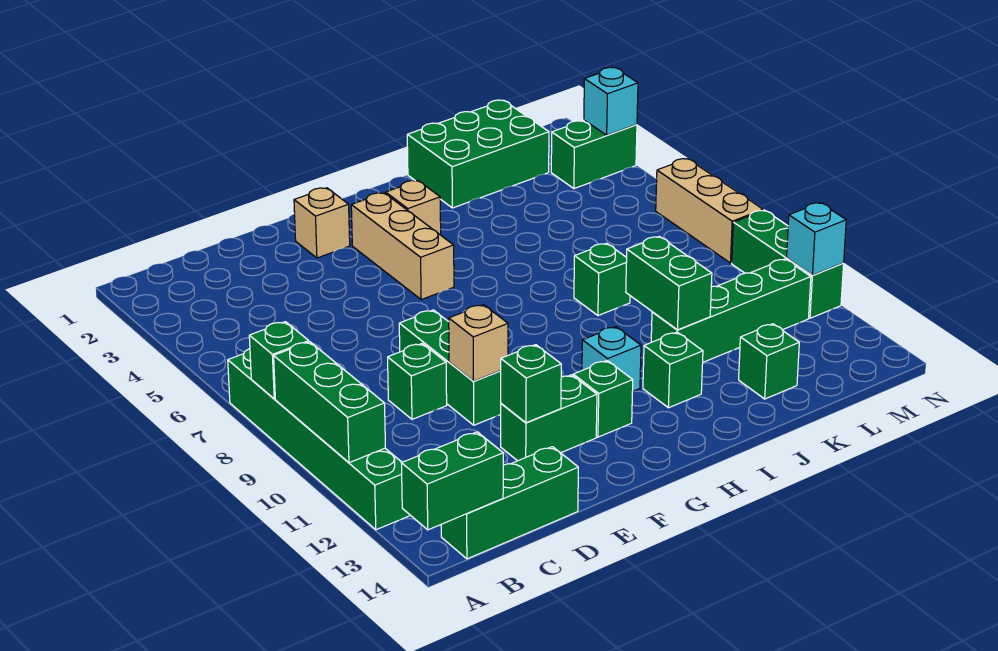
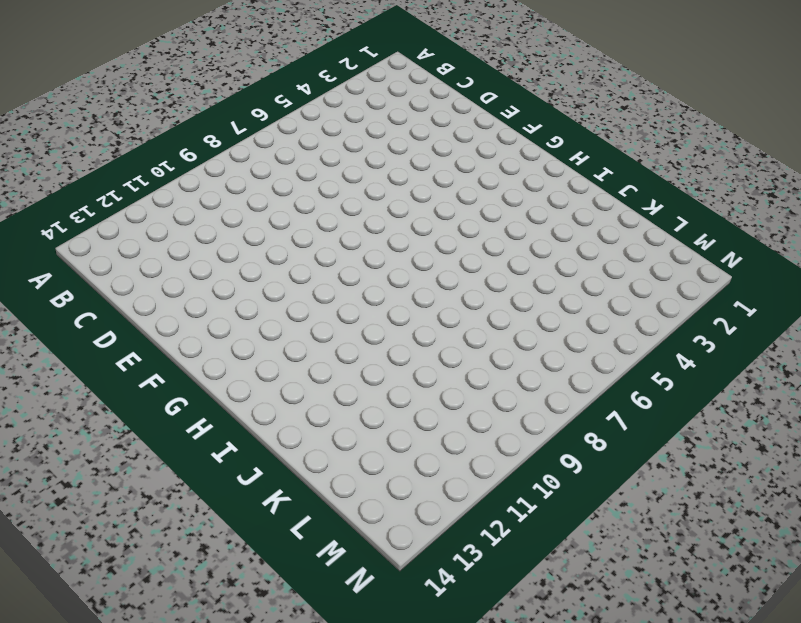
none -> green brick A7:A12 level 1
none -> green brick B14:D14 level 1
none -> green brick D9 level 1

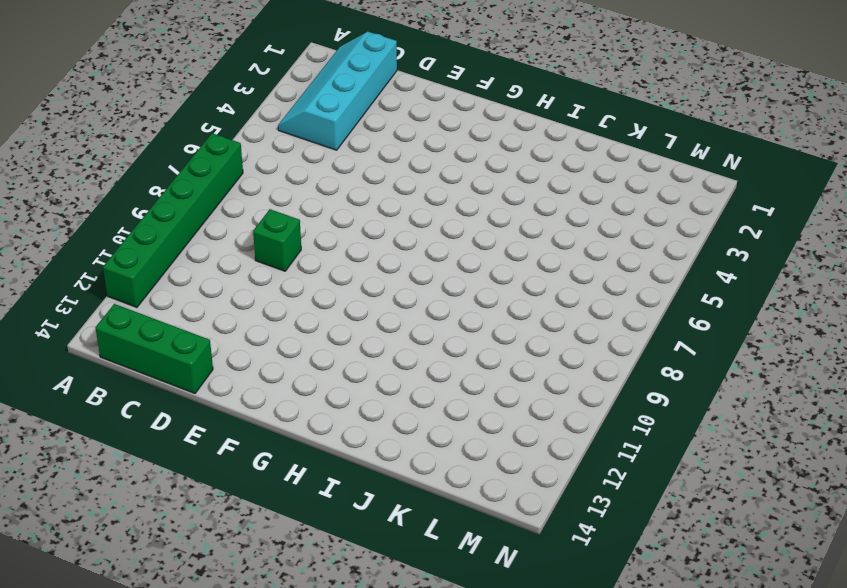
cyan slope B1:C4 level 1 top C -> none
none -> green brick E8:E10 level 1
none -> green brick E12:F12 level 1
none -> tan brick F2 level 1

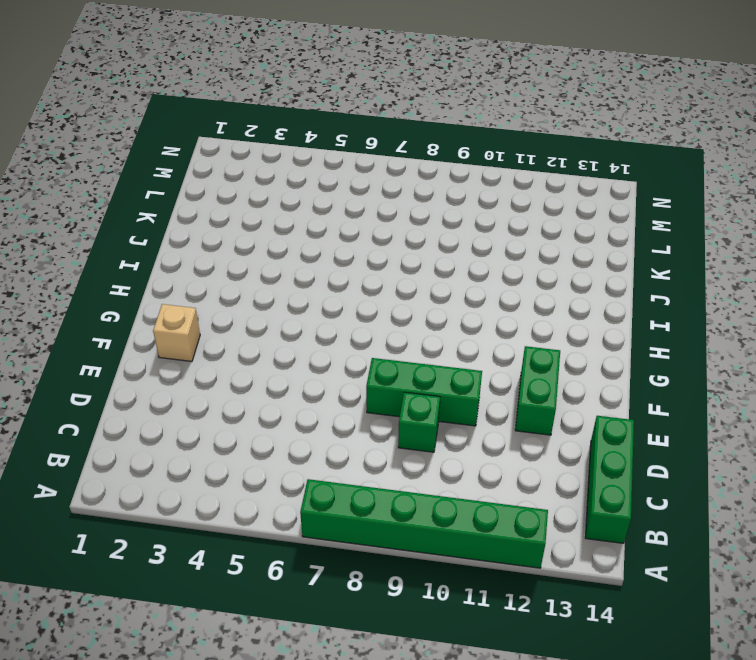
none -> tan brick G3:G5 level 1
none -> green brick G12 level 1
none -> tan brick H3 level 1

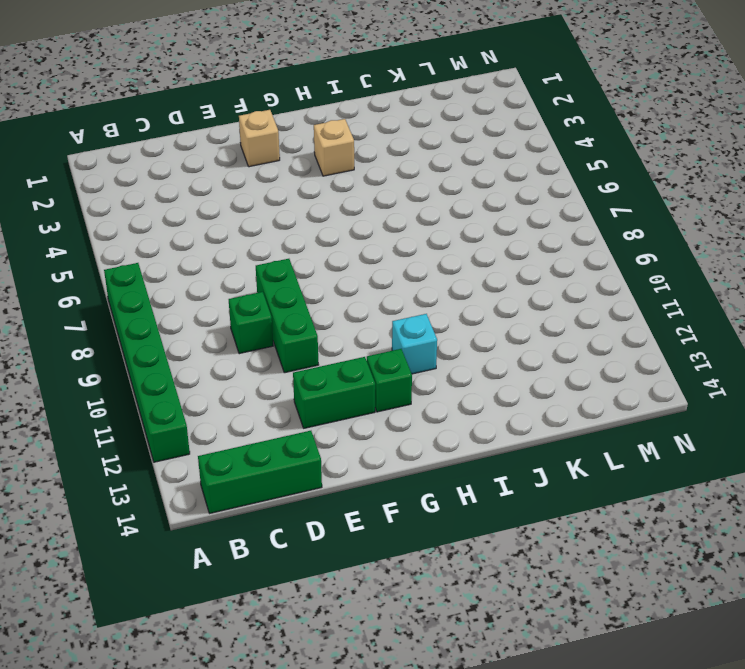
none -> tan brick G3:G5 level 1
none -> green brick I12 level 1
none -> green brick J1:L2 level 1

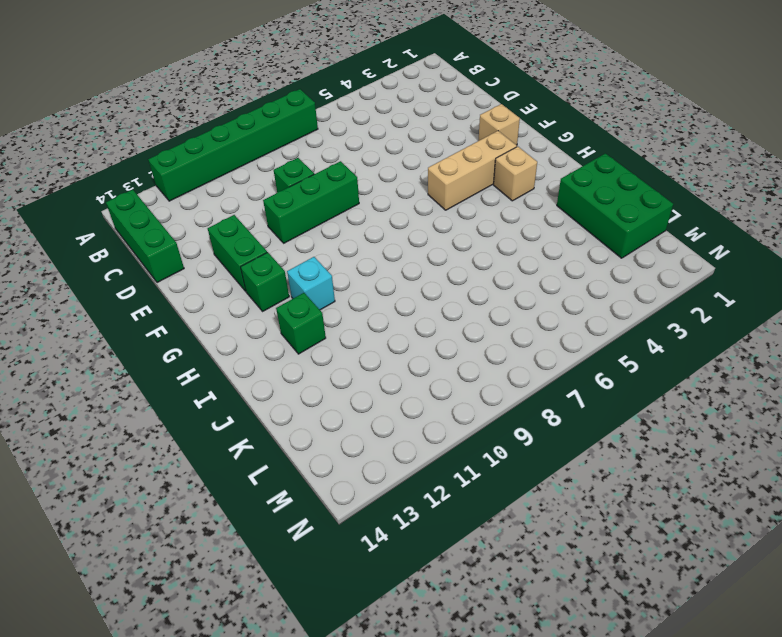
none -> green brick J8 level 1
none -> green brick J11:M11 level 1
none -> green brick K13 level 1

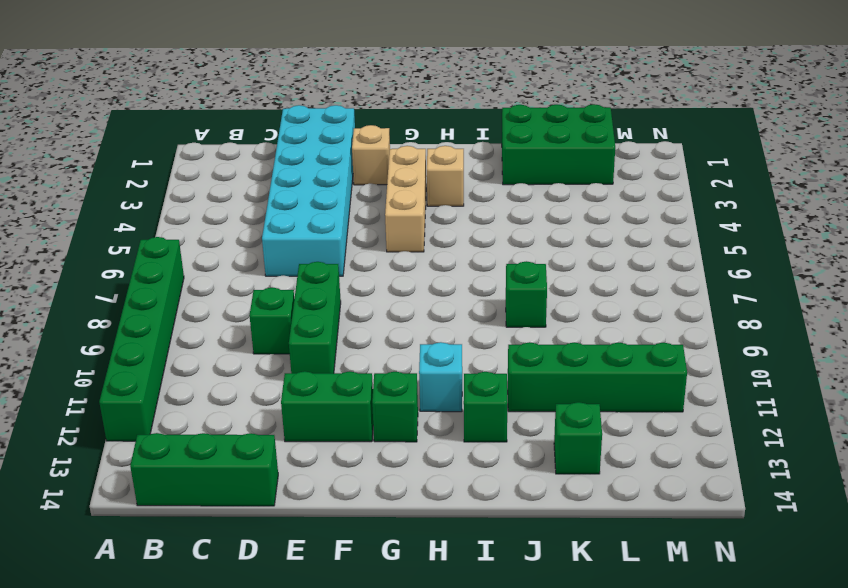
cyan brick D1:E6 level 1 -> none
none -> green brick M3:N3 level 1
none -> tan brick N6:N8 level 1
none -> green brick N9:N11 level 1

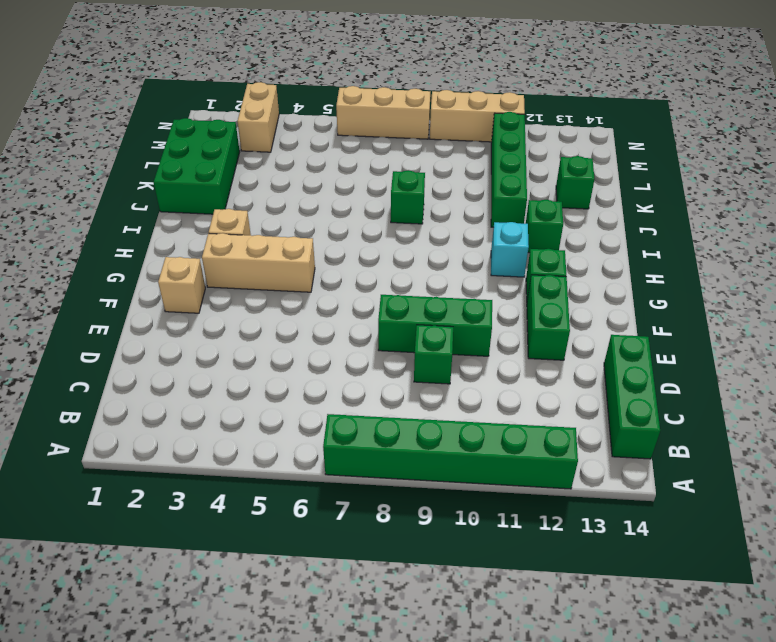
tan brick M3:N3 level 1 -> green brick M3:N3 level 1
tan brick N9:N11 level 1 -> green brick N9:N11 level 1
none -> green brick A8 level 2
none -> green brick A9:A11 level 2
none -> green brick A14:B14 level 2

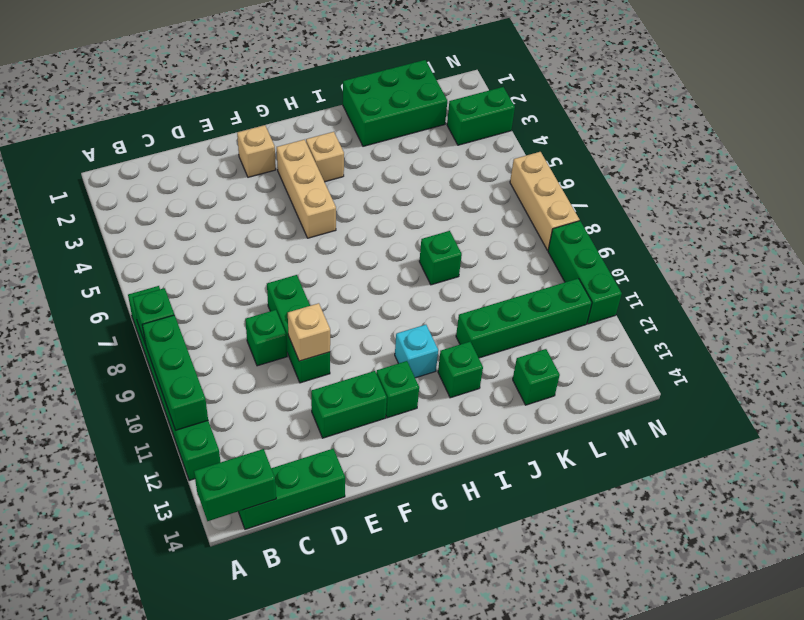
none -> green brick E12 level 2
none -> green brick J10:J11 level 2
none -> cyan brick N3 level 2

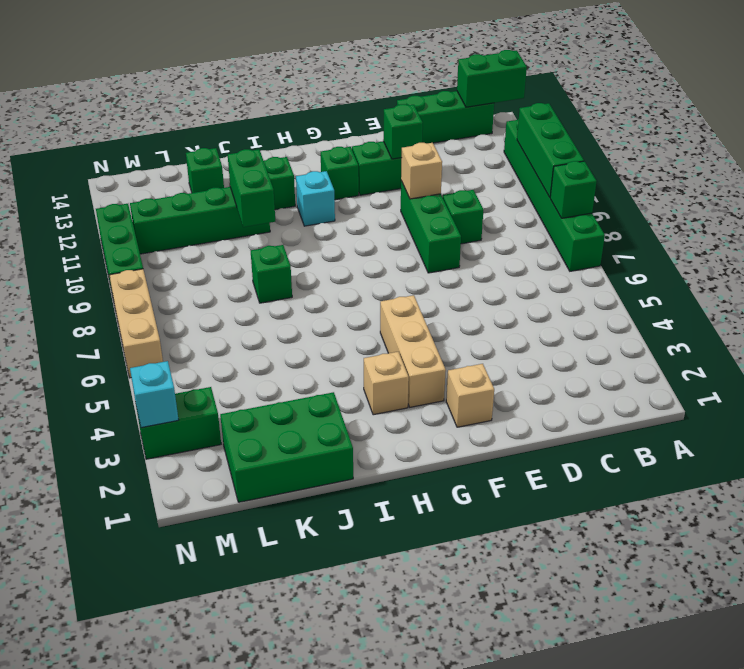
none -> cyan brick N11 level 2

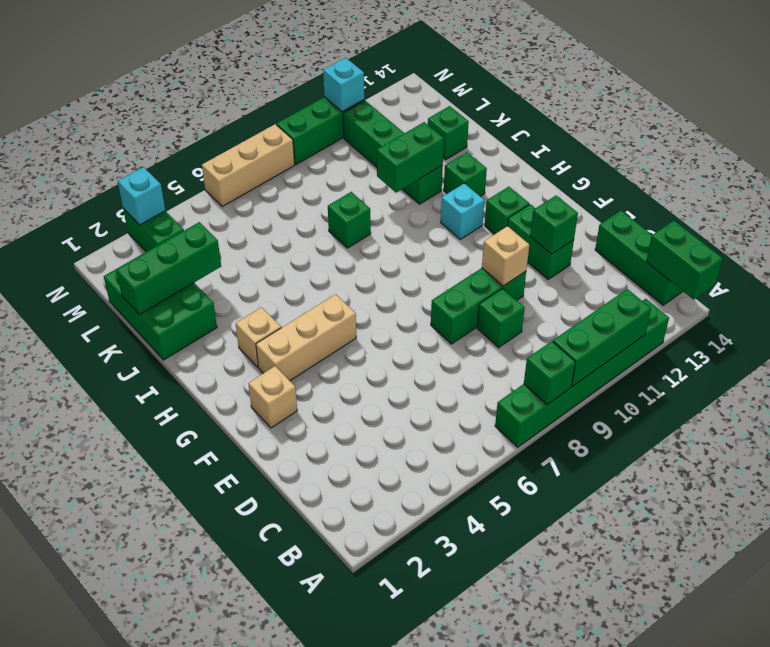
green brick K1:K3 level 2 -> none

